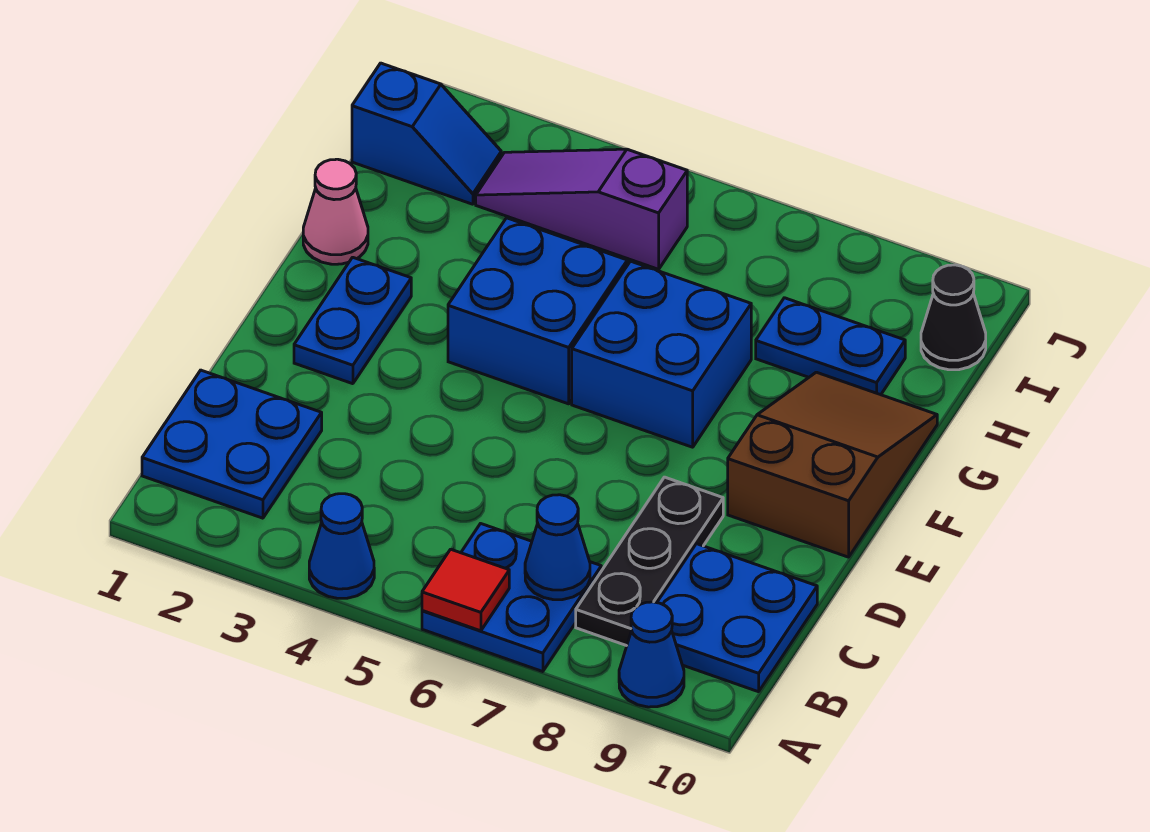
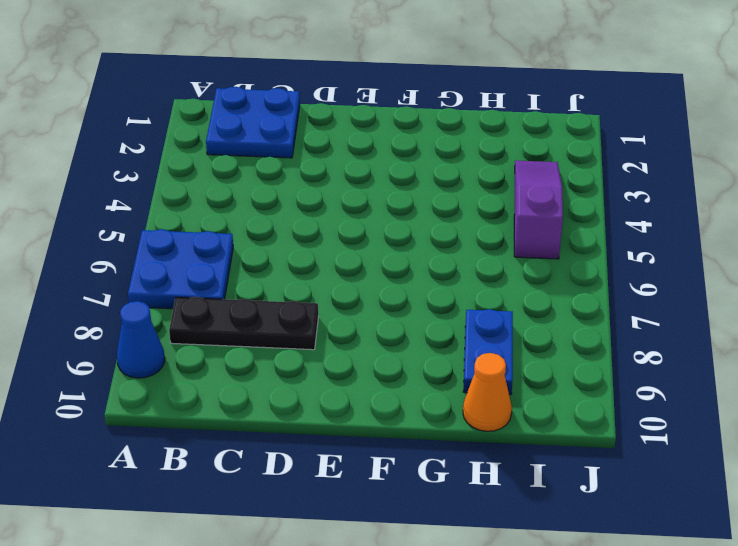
orange cone H10 level 1 -> none
none -> blue cone A4 level 1
none -> blue plate B9:C10 level 1
none -> blue plate E2:F2 level 1

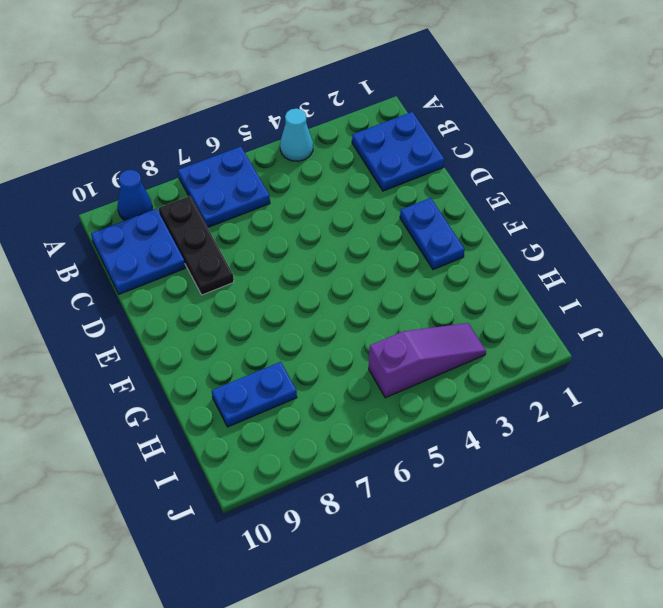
cyan cone A4 level 1 -> blue cone A4 level 1
none -> brown slope E9:G10 level 1 top E
none -> blue brick F4:G5 level 1
none -> blue brick F6:G7 level 1

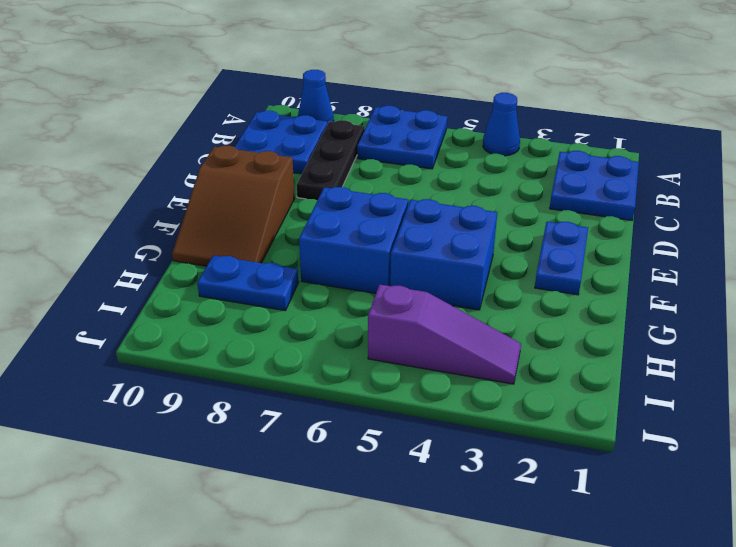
none -> pink cone G1 level 1
none -> blue slope I1:I2 level 1 top 1
none -> black cone I10 level 1

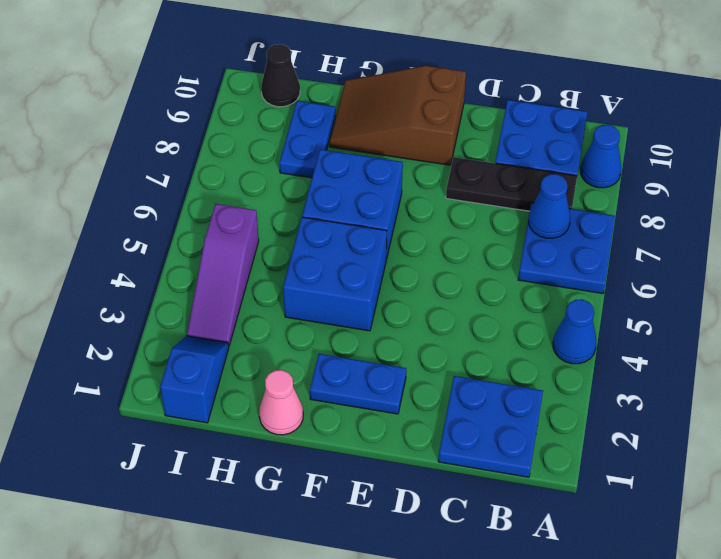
none -> red tile A6 level 2

